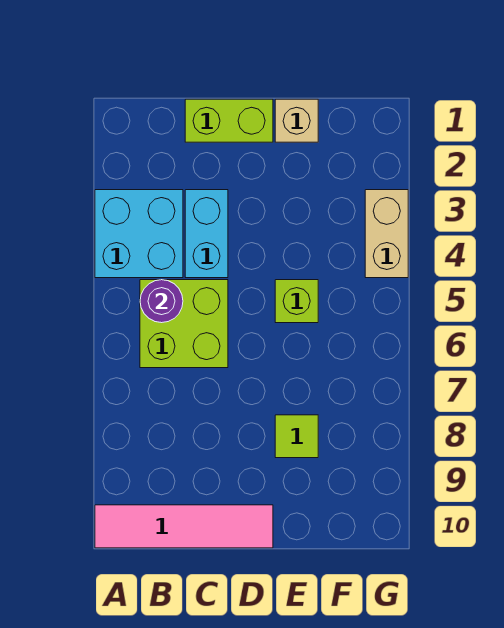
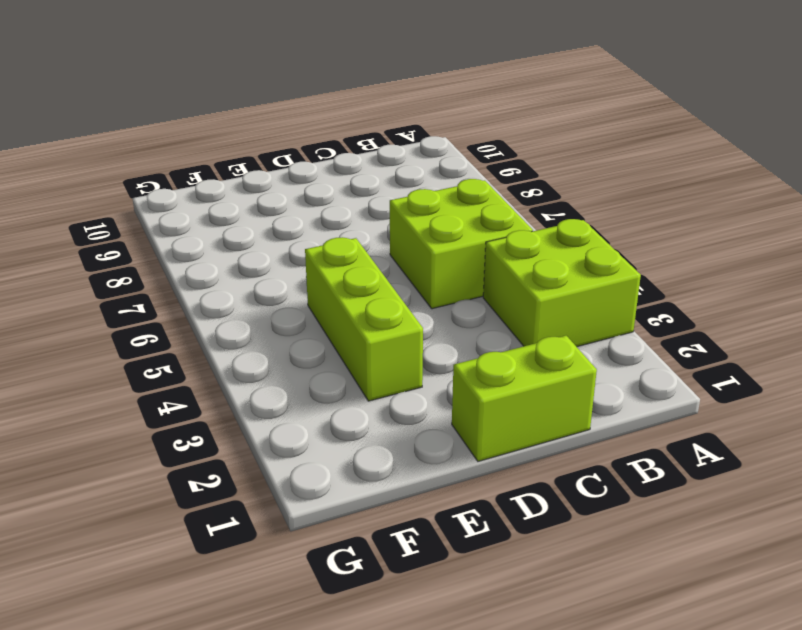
lime brick A3:B4 level 1 -> cyan brick A3:B4 level 1
lime brick E3:E5 level 1 -> lime brick E5 level 1
none -> pink tile A10:D10 level 1
none -> cyan brick C3:C4 level 1

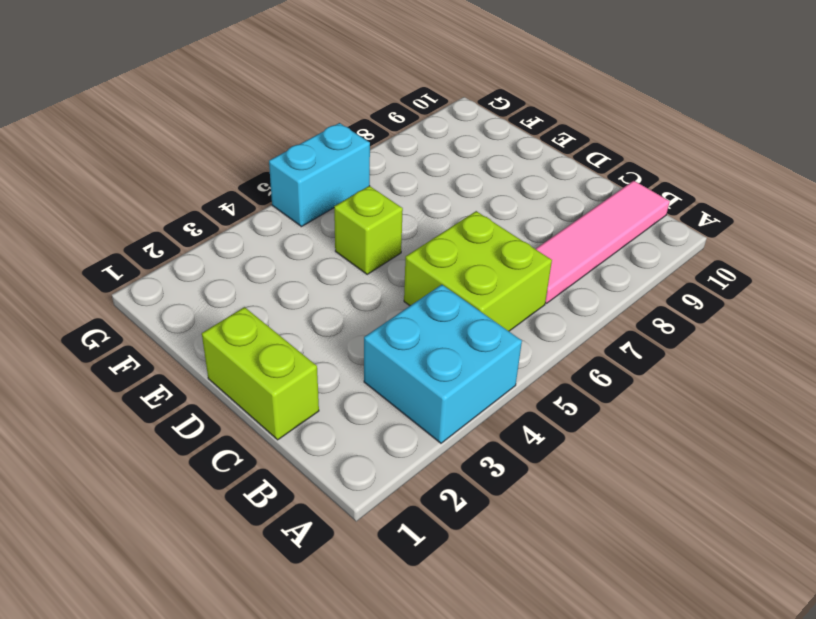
pink tile B7:B10 level 1 -> pink tile A10:D10 level 1
cyan brick G5:G6 level 1 -> cyan brick C3:C4 level 1
none -> tan brick E1 level 1
none -> lime tile E8 level 1

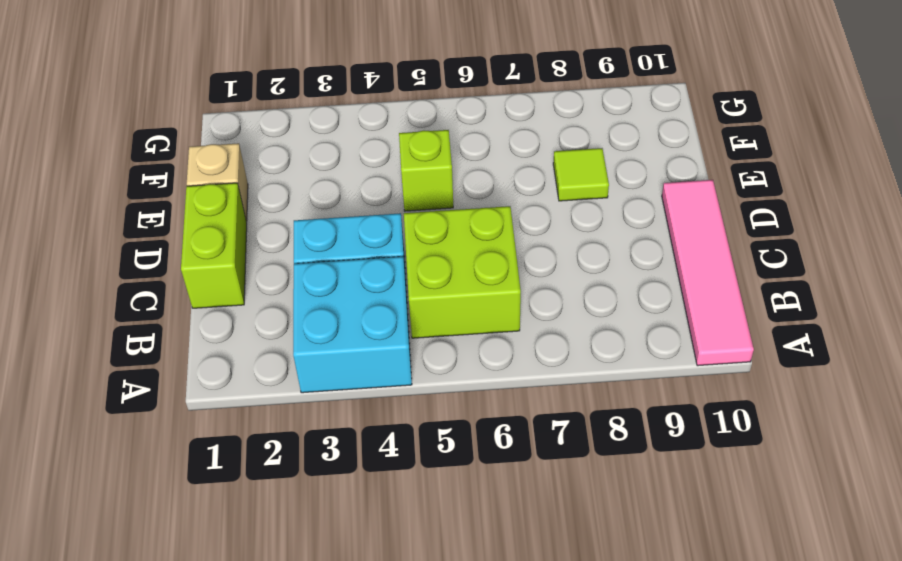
none -> tan brick G3:G4 level 1
none -> purple round brick B5 level 2

